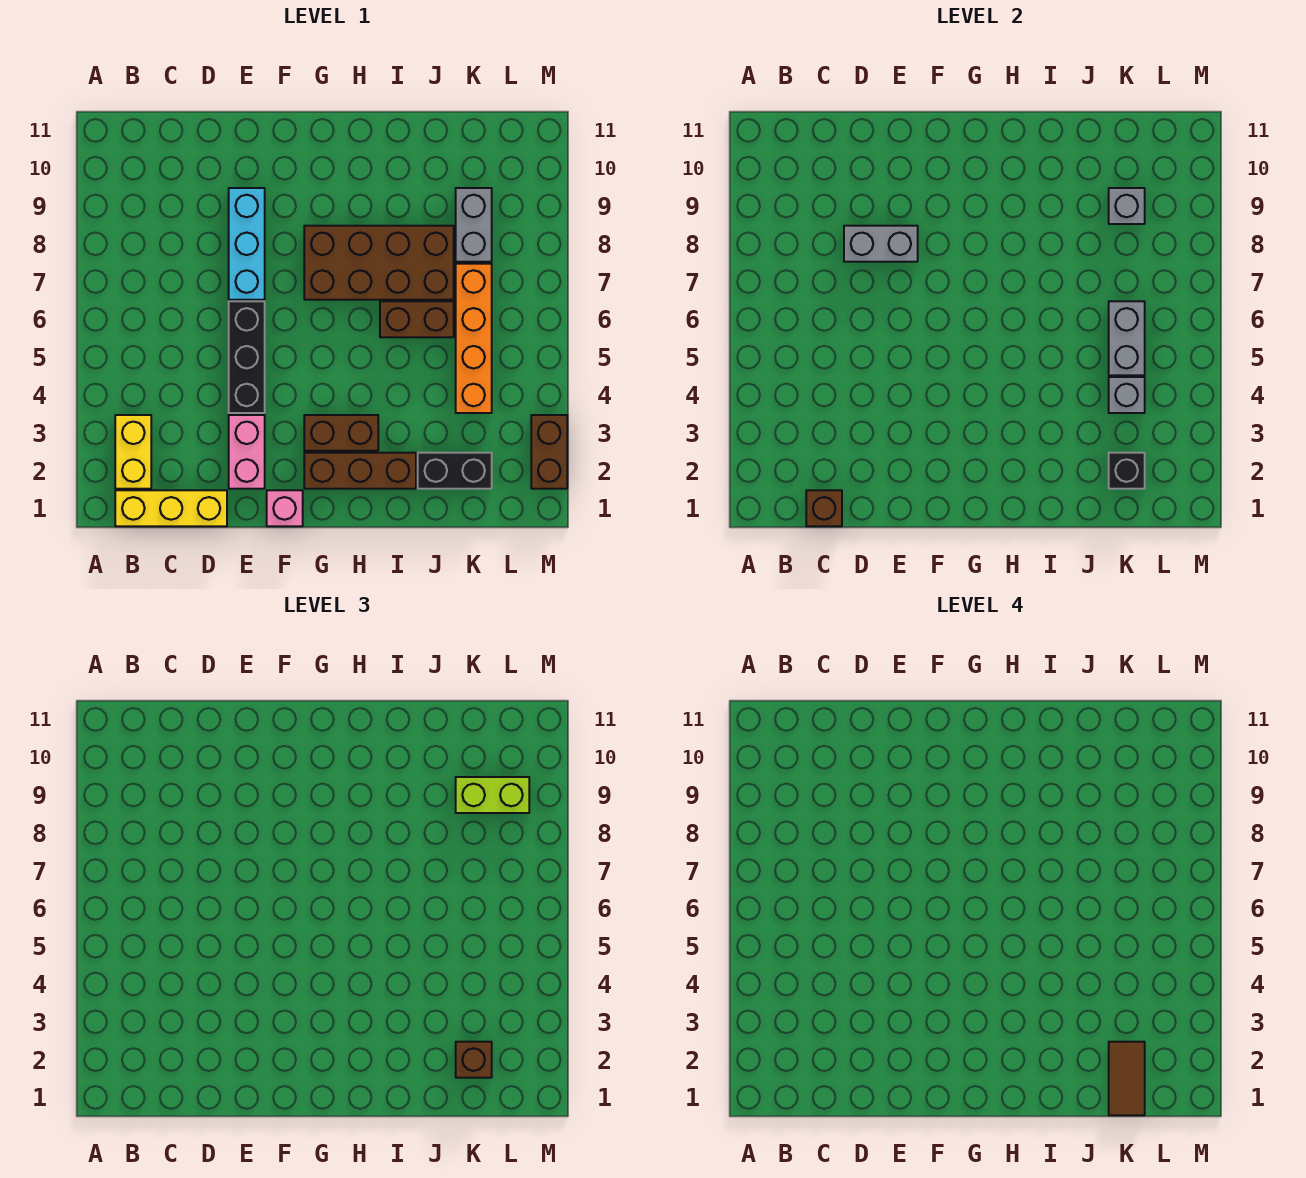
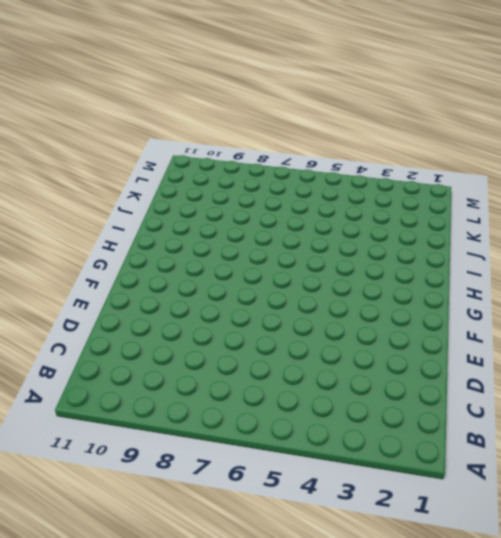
none -> yellow brick B1:D1 level 1
none -> yellow brick B2:B3 level 1
none -> pink brick E2:E3 level 1

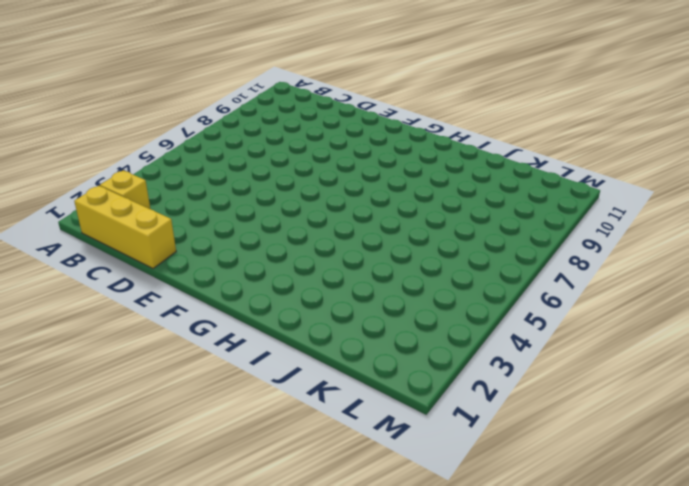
yellow brick B2 level 1 -> yellow brick B2:B3 level 1
none -> pink brick E2:E3 level 1
none -> black brick E4:E6 level 1
none -> cyan brick E7:E9 level 1

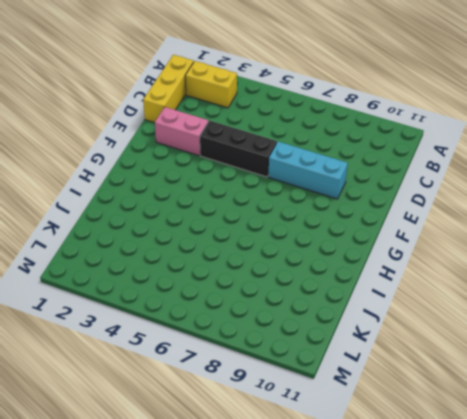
none -> pink brick F1 level 1
none -> brown brick G2:I2 level 1
none -> brown brick G3:H3 level 1

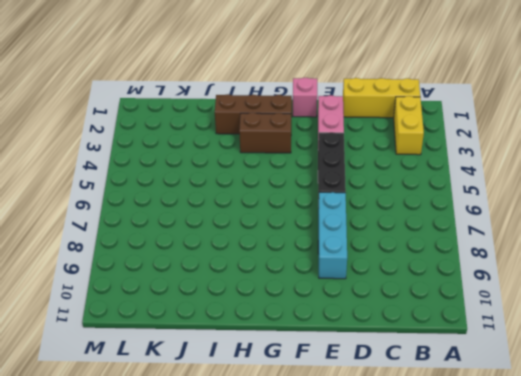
none -> brown brick G7:J8 level 1
none -> brown brick I6:J6 level 1
none -> black brick J2:K2 level 1

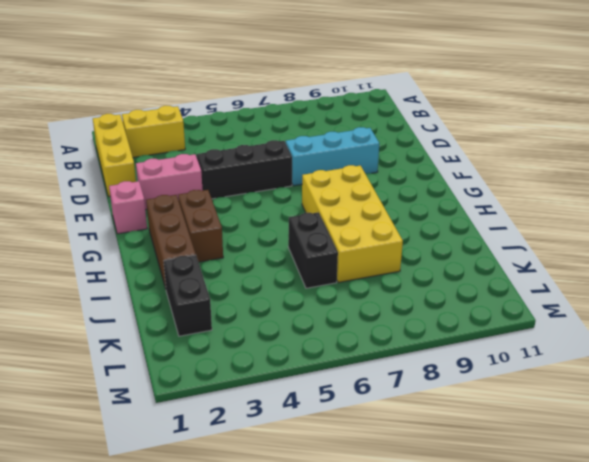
yellow brick G7:J8 level 1 -> brown brick G7:J8 level 1
black brick I6:J6 level 1 -> brown brick I6:J6 level 1
none -> orange brick K4:K7 level 1
none -> grey brick K8:K9 level 1
none -> brown brick M2:M3 level 1

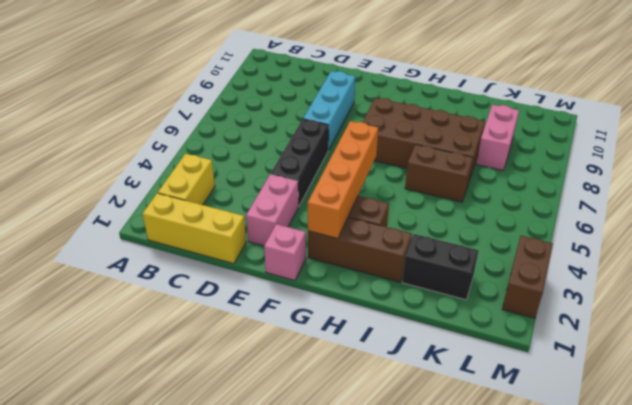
orange brick G2:G5 level 2 -> orange brick K4:K7 level 1
pink brick K8:K9 level 1 -> grey brick K8:K9 level 1
none -> brown brick C1 level 2
none -> grey brick D8:E8 level 2
none -> black brick K2 level 2

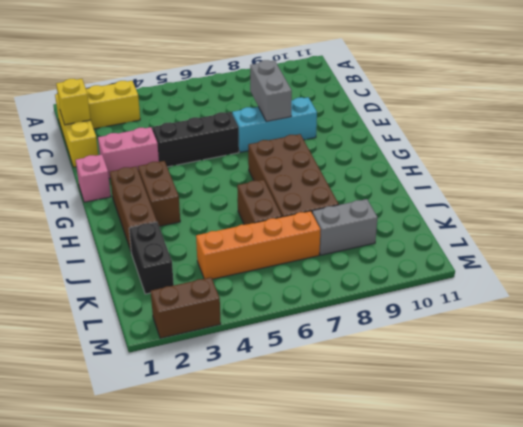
yellow brick C1 level 2 -> brown brick C1 level 2
none -> black brick K2 level 2
none -> grey brick K4 level 2
none -> grey brick K5:K6 level 2

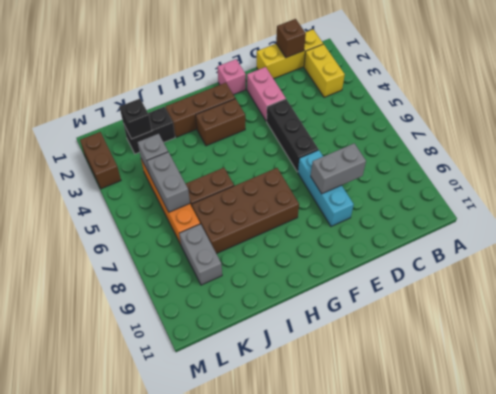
none -> grey brick K9 level 2
none -> brown brick K2 level 3
none -> lime brick K9:L9 level 3

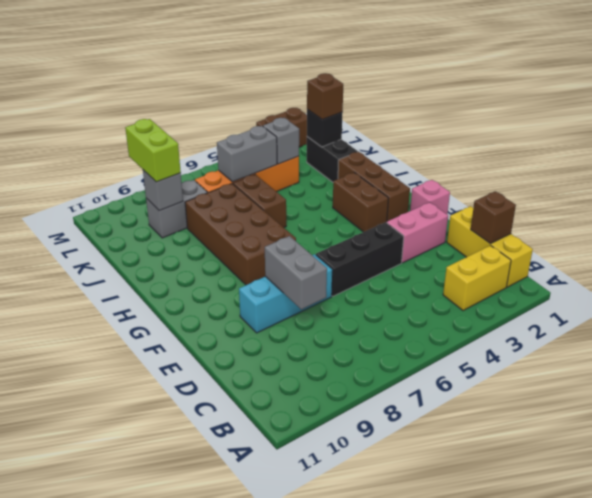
none -> brown tile K1:K2 level 4

